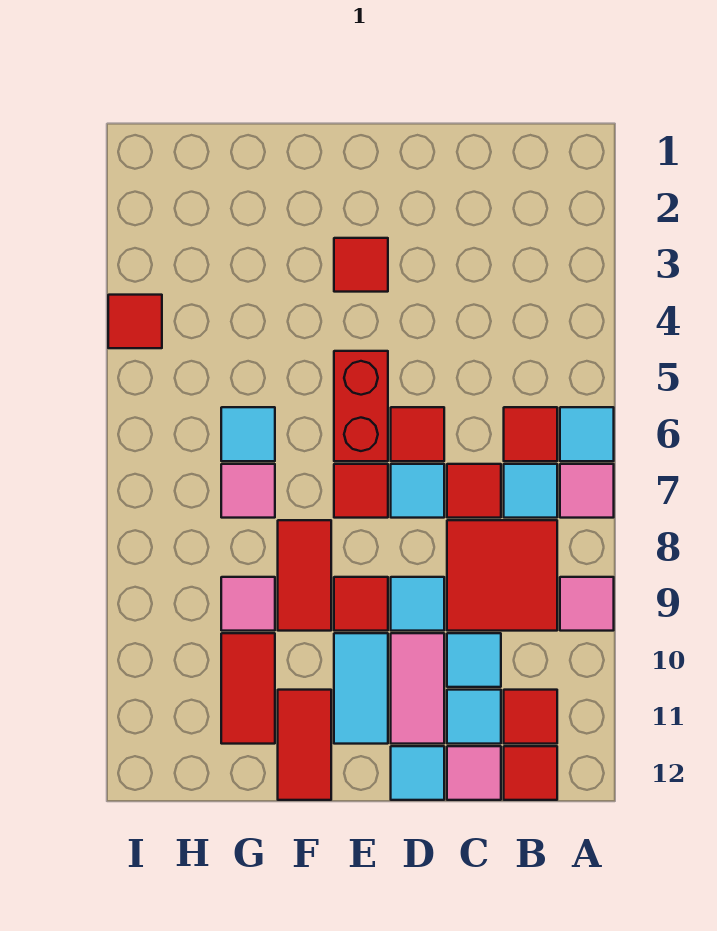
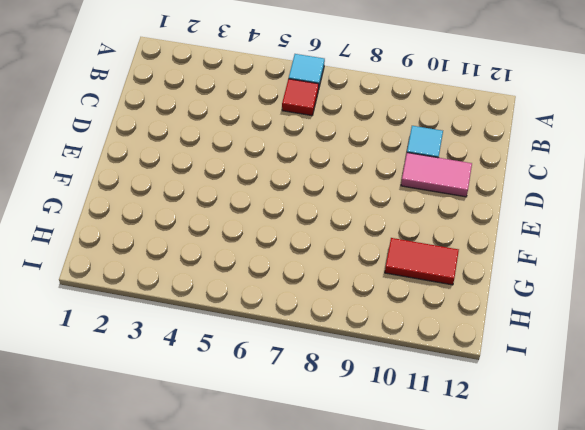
none -> pink tile A7 level 1
none -> pink tile A9 level 1
none -> cyan tile B7 level 1

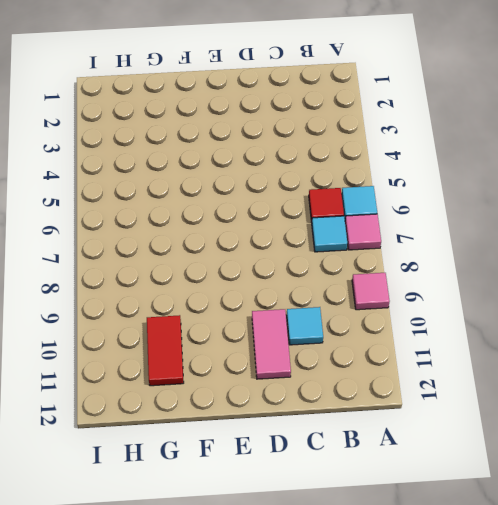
none -> red tile B8:C9 level 1
none -> red tile B11 level 1
none -> red tile B12 level 1

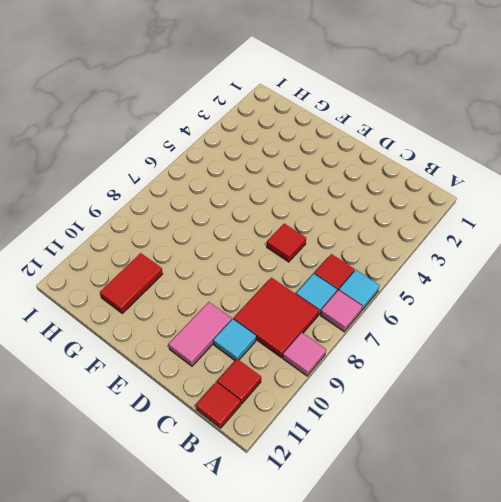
none -> red tile C7 level 1
none -> cyan tile C11 level 1
none -> pink tile C12 level 1

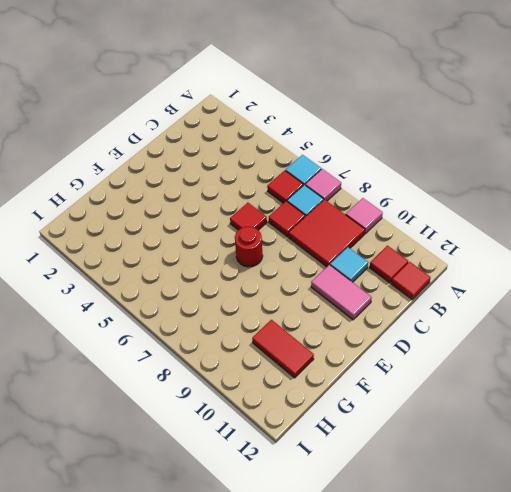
red round brick E7 level 1 -> red tile E7 level 1
none -> cyan tile C11 level 1
none -> pink tile C12 level 1
none -> cyan tile D7 level 1

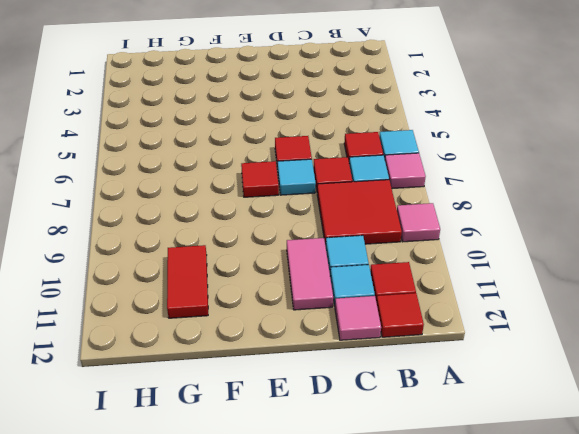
none -> cyan tile D9 level 1
none -> cyan tile D12 level 1
none -> red tile E3 level 1

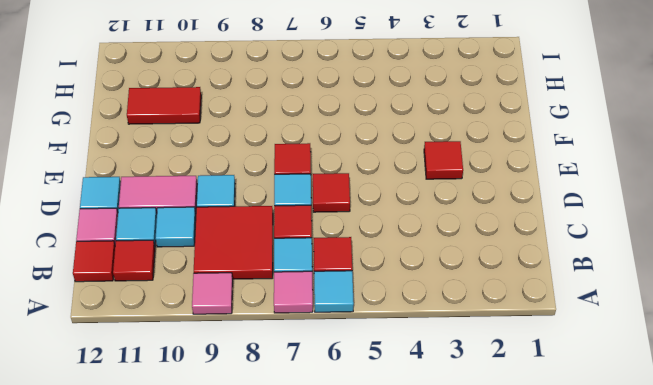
none -> red brick E5:E6 level 1
none -> red tile E9 level 1
none -> cyan tile E10:E11 level 1

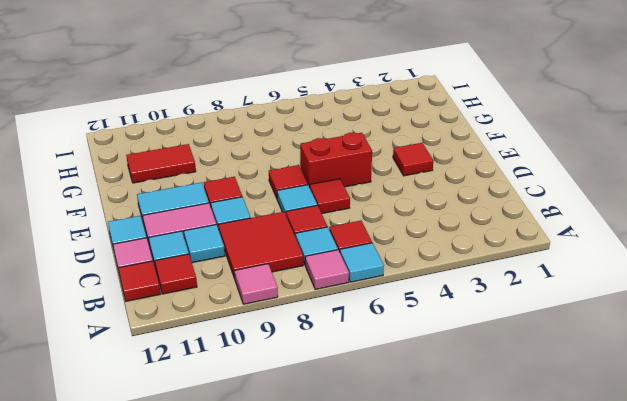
none -> red tile F8:F9 level 1
none -> red tile F11:F12 level 1
none -> cyan tile G6 level 1

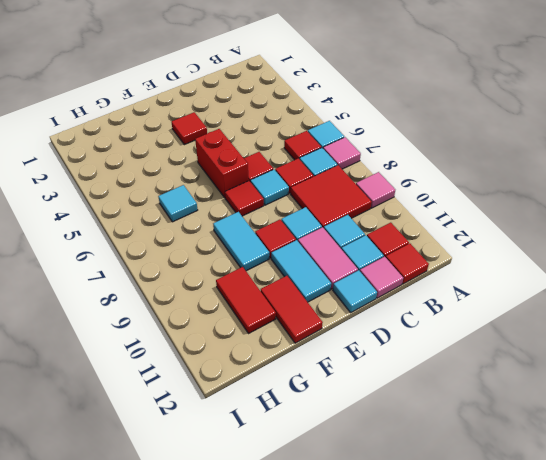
cyan tile F8:F9 level 1 -> red tile F8:F9 level 1
none -> pink tile G7 level 1
none -> pink tile G9 level 1
none -> red tile I4 level 1

